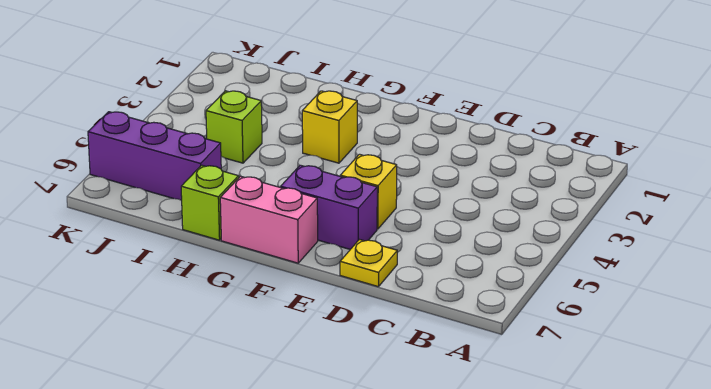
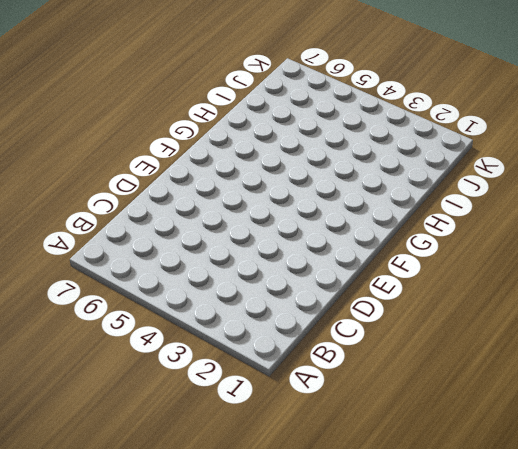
none -> yellow plate D7 level 1
none -> yellow brick E5 level 1

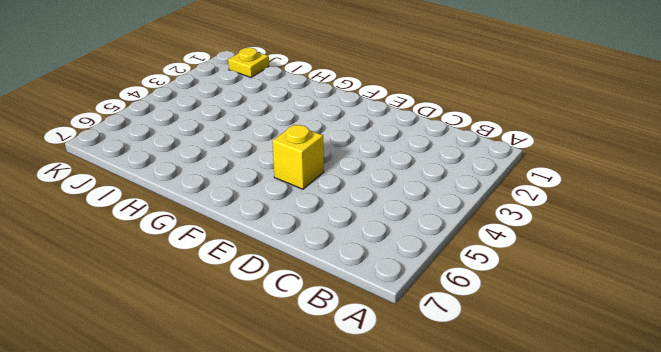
yellow plate J1 level 1 -> yellow plate D7 level 1
none -> purple brick E6:F6 level 1
none -> pink brick F7:G7 level 1

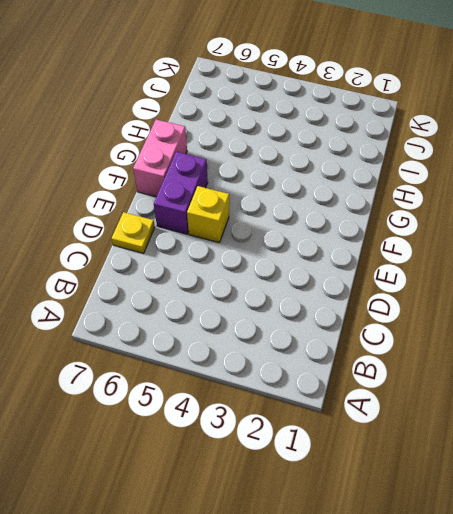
none -> yellow brick G3 level 1
none -> lime brick H7 level 1

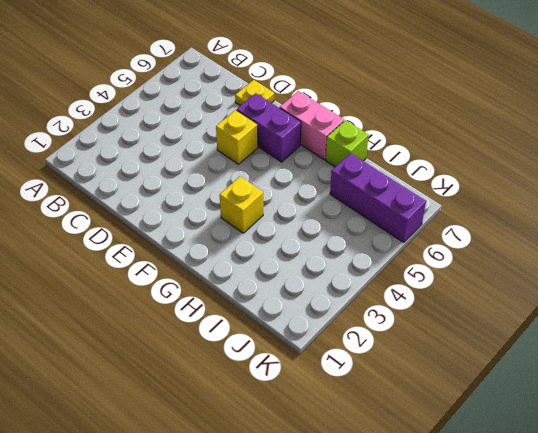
none -> lime brick I4 level 1

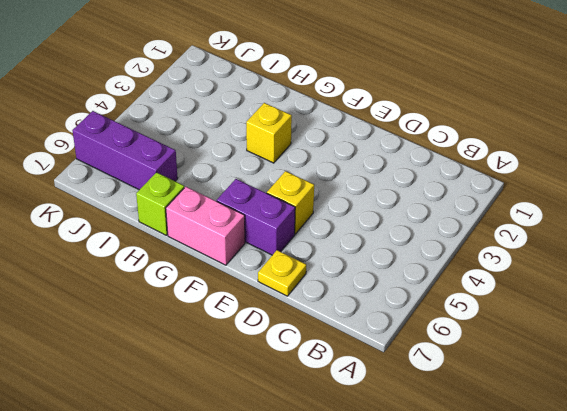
none -> lime brick I4 level 1

